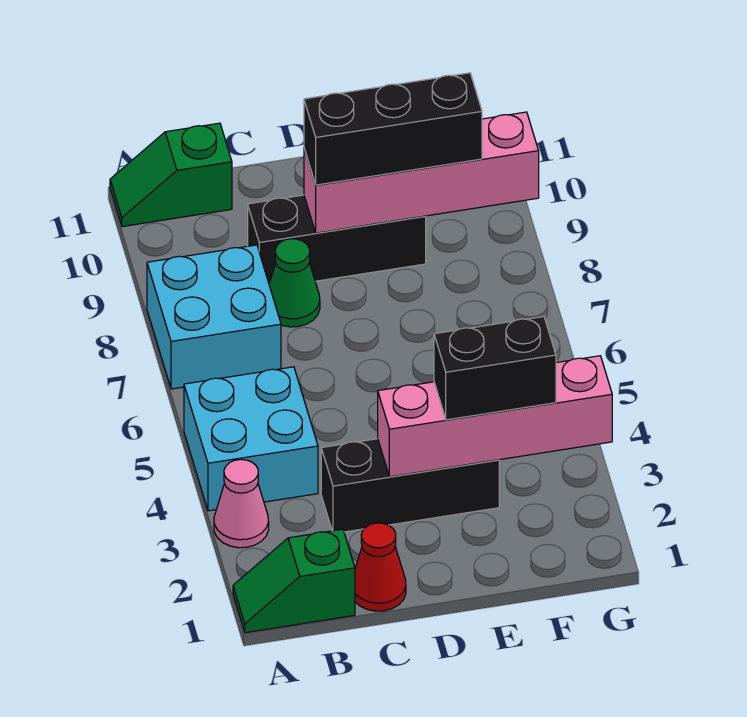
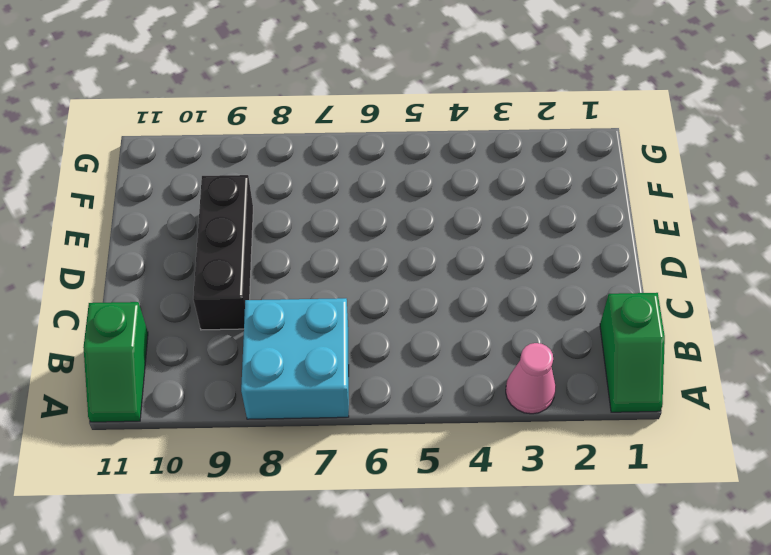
none -> cyan brick A4:B5 level 1
none -> red cone C1 level 1
none -> black brick C3:E3 level 1

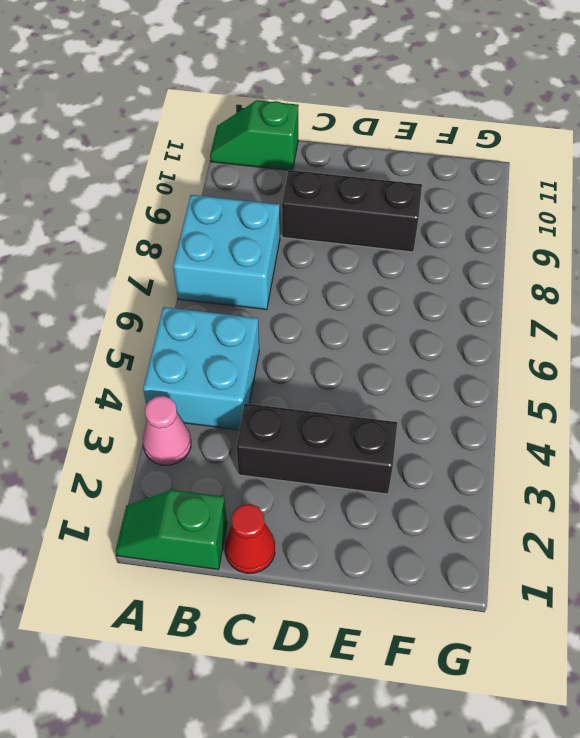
none -> green cone C8 level 1
none -> pink brick D3:G3 level 2
none -> pink brick D9:G9 level 2

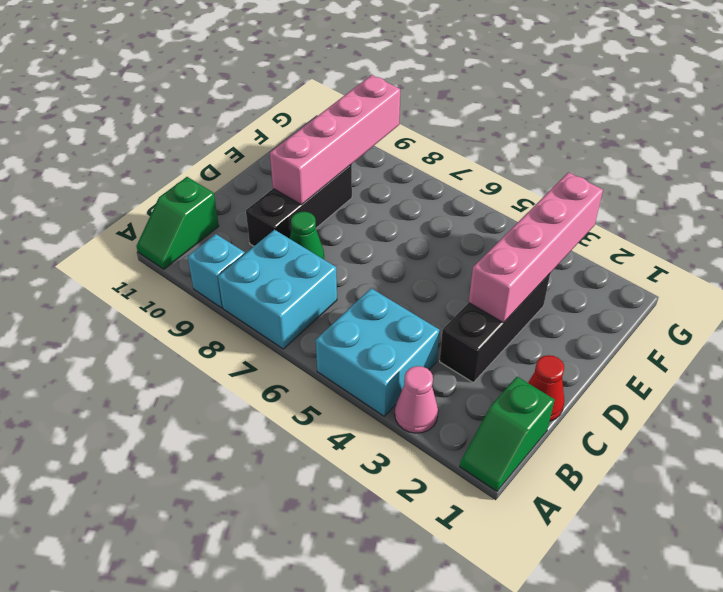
cyan brick A9 level 1 -> none
none -> black brick D9:F9 level 3
none -> black brick E3:F3 level 3

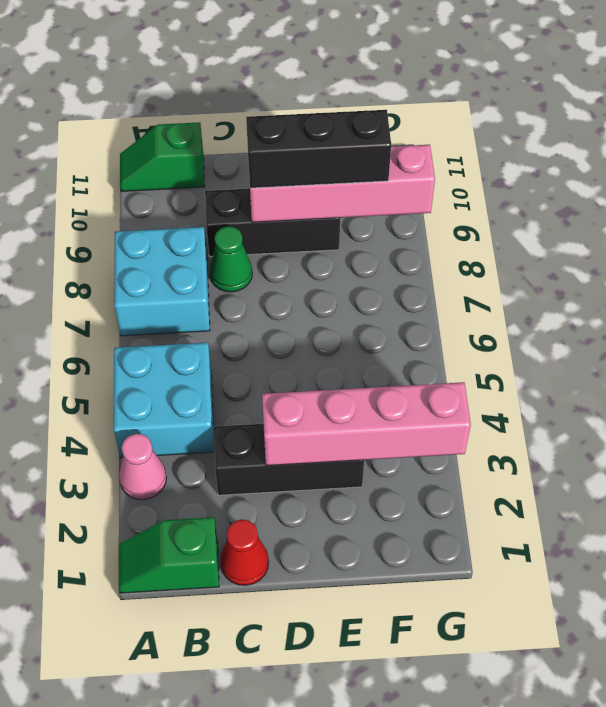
none -> black brick E3:F3 level 3

